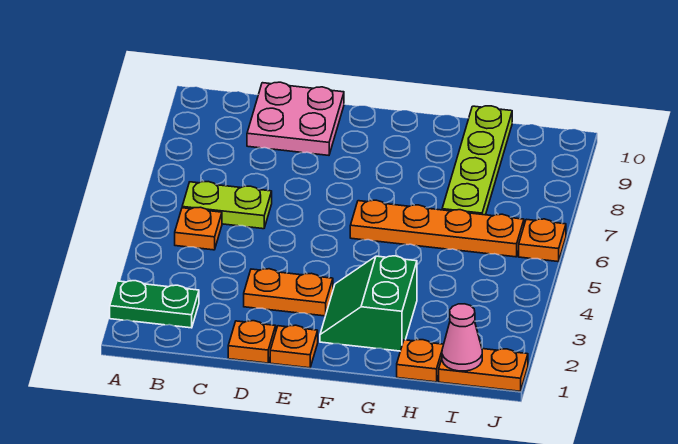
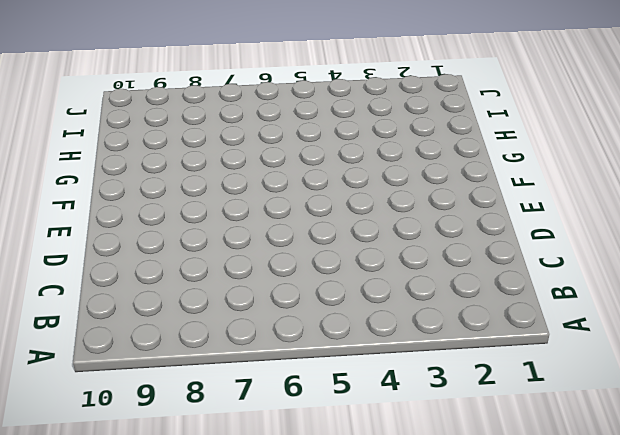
none -> green plate A2:B2 level 1
none -> orange plate B5 level 1
none -> lime plate B6:C6 level 1

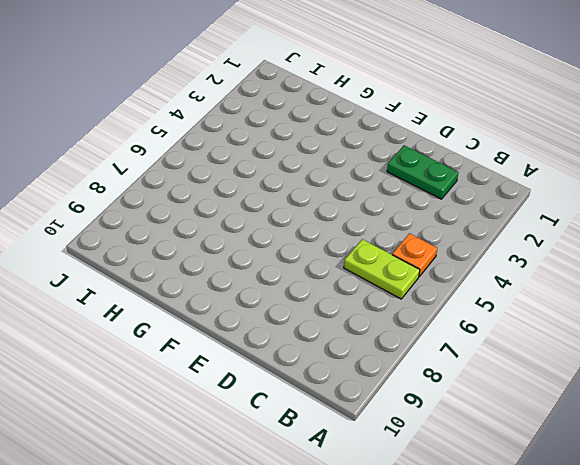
green plate C2:D2 level 1 -> green plate A2:B2 level 1
none -> pink plate C9:D10 level 1
none -> orange plate D1 level 1
none -> orange plate D3:E3 level 1

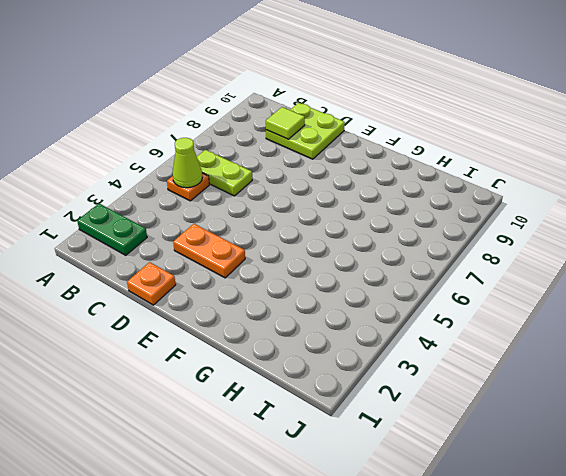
lime cone B5 level 2 -> none
lime plate C9:D10 level 1 -> pink plate C9:D10 level 1
lime tile C9 level 2 -> none
none -> orange plate E1 level 1
none -> green slope F2:G3 level 1 top G
none -> orange plate F6:I6 level 1

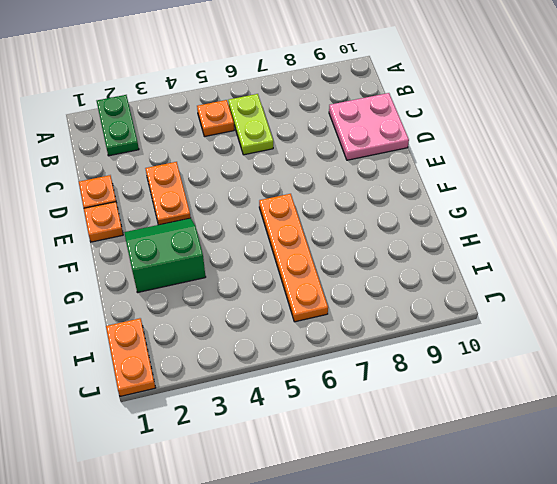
none -> orange plate H1 level 1
none -> lime plate H7:H10 level 1
none -> orange plate J6 level 1

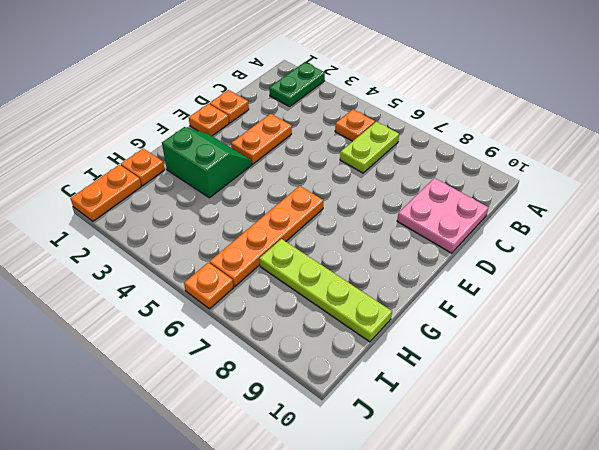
none -> pink cone I1 level 2

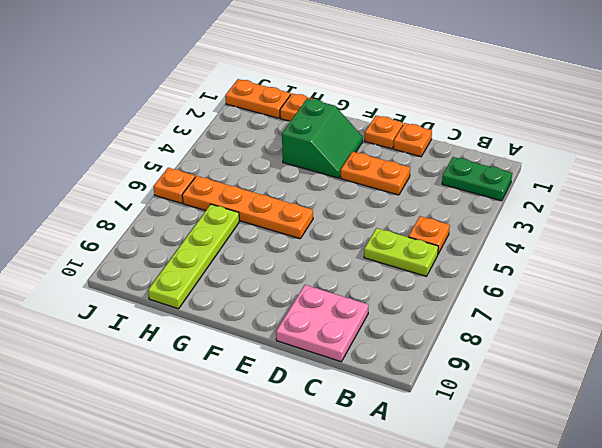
none -> pink cone I1 level 2

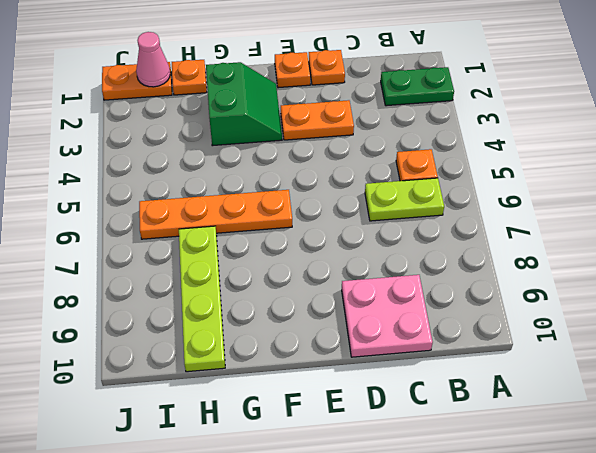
none -> orange plate J6 level 1

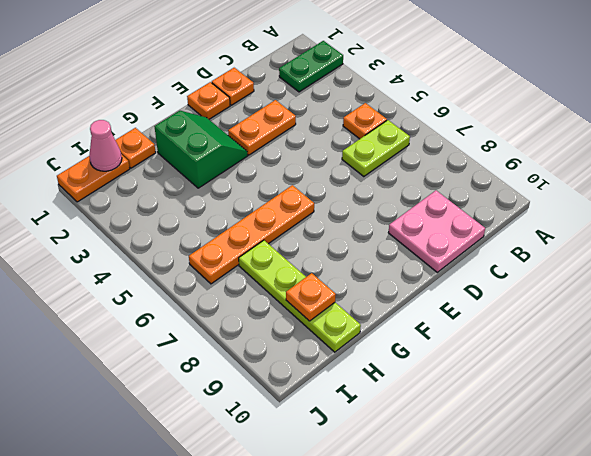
orange plate H9 level 2 -> orange plate J6 level 1

